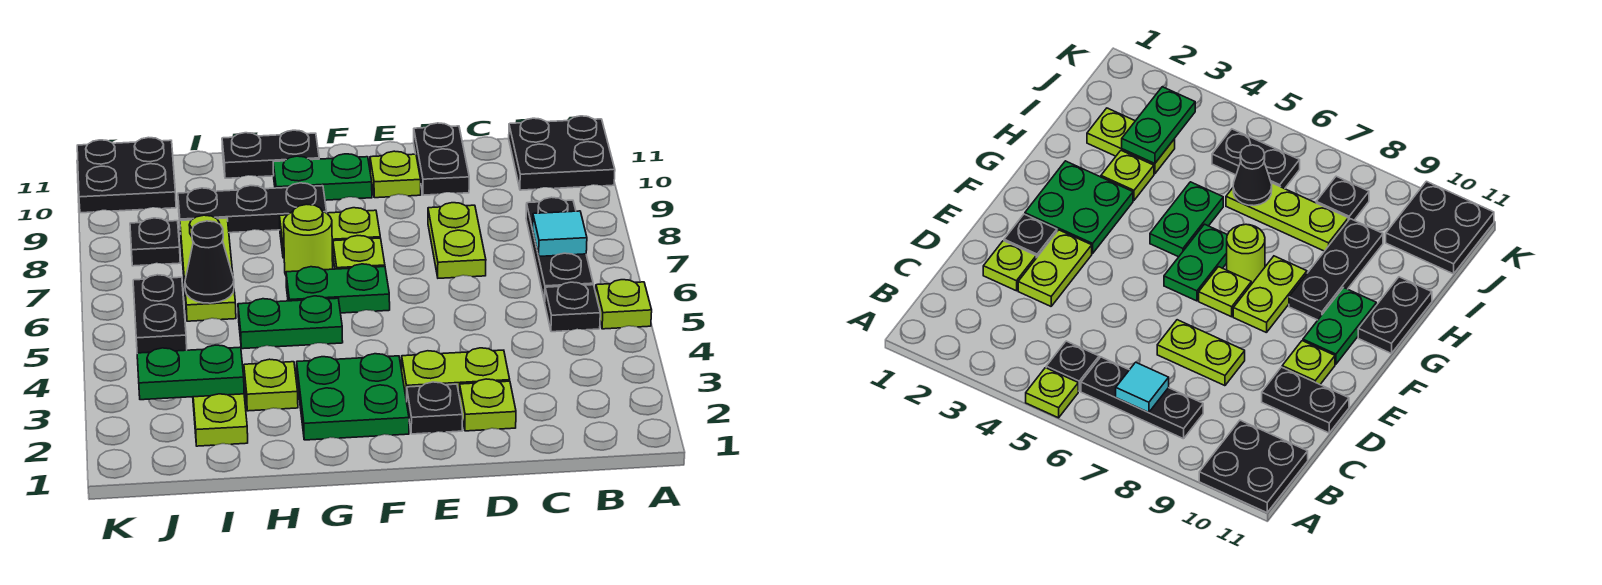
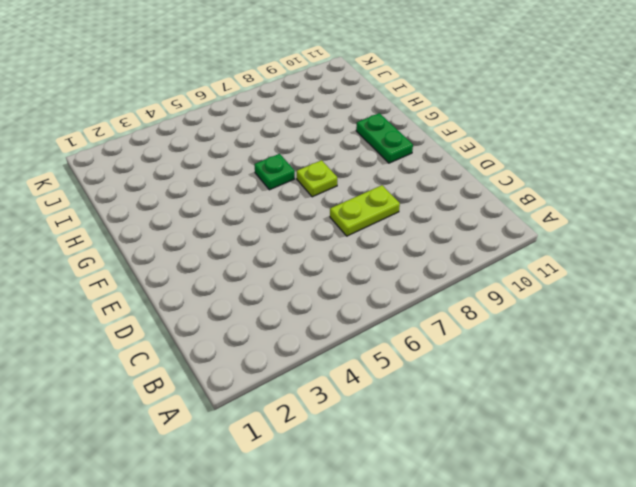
green plate G6 level 1 -> green plate F6:G6 level 1
none -> lime plate A5 level 1
none -> black plate A10:B11 level 1
none -> black plate B5 level 1

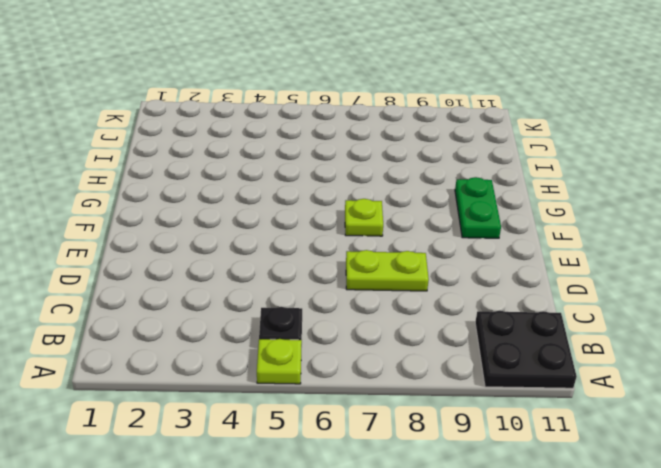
none -> black plate B6:B8 level 1
none -> lime plate D2 level 1
none -> lime plate D3:E3 level 1

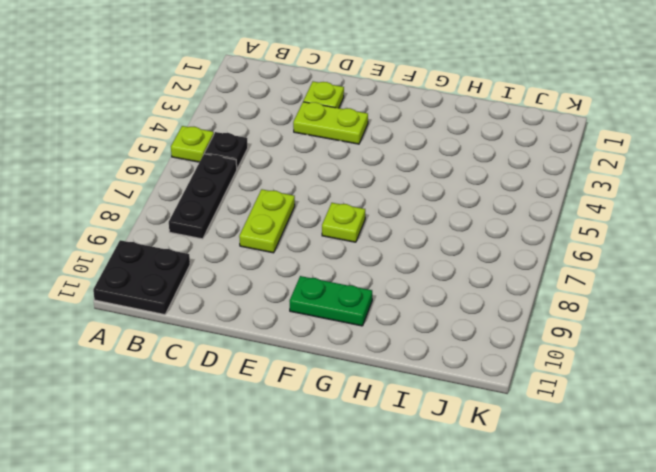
none -> black plate D10:D11 level 1
none -> black plate E2 level 1
none -> lime plate E10 level 1

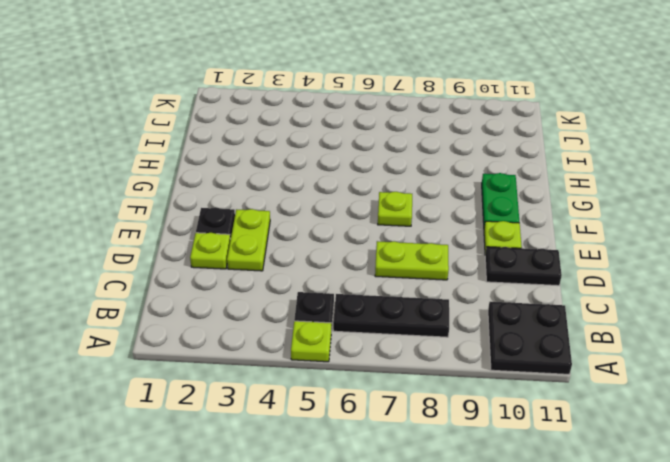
none -> green plate F2:G3 level 1
none -> green plate F6:G6 level 1
none -> lime plate F8:G8 level 1

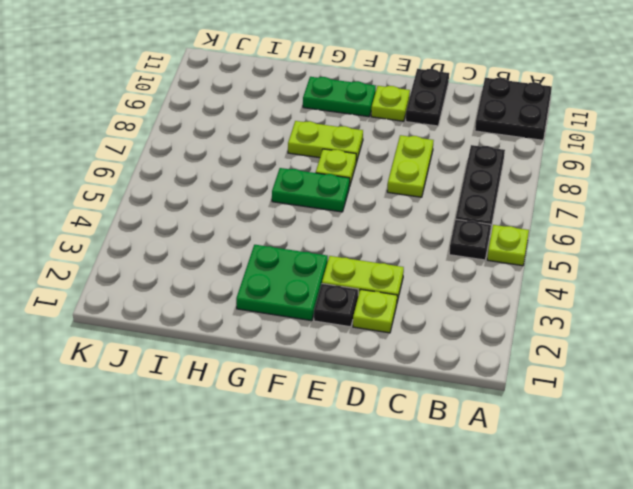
none -> green plate G5:H5 level 1
none -> lime round brick G7 level 1
none -> black plate G9:I9 level 1

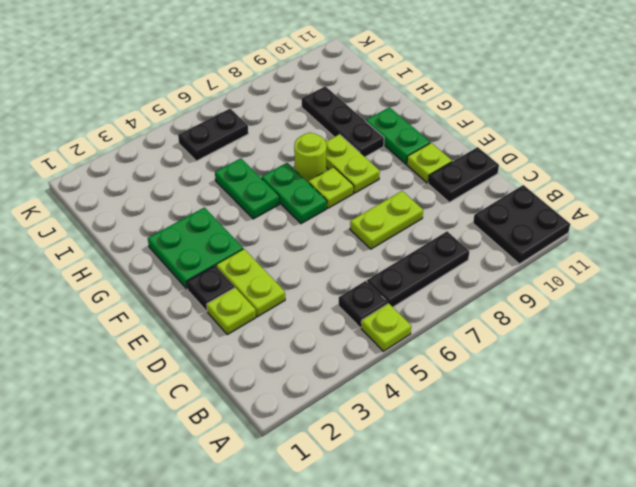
none -> black plate G11:H11 level 1
none -> lime plate H3 level 1
none -> lime plate I2:I3 level 1

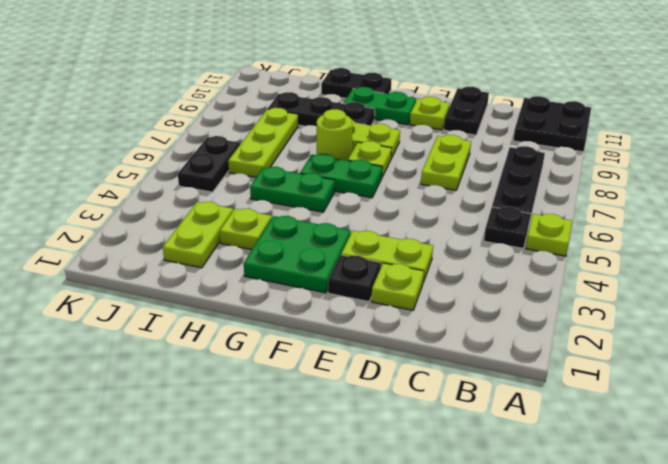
none -> black plate J8 level 1
none -> black plate J10:K11 level 1
none -> cyan tile B7 level 2

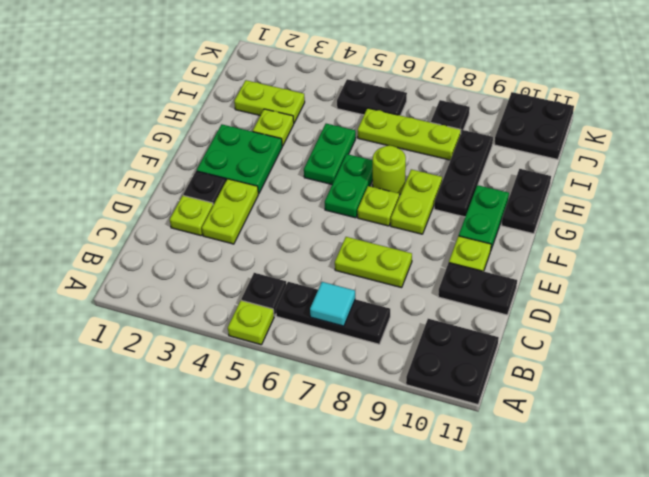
none -> green plate I3:J3 level 2
none -> black cone I6 level 2

